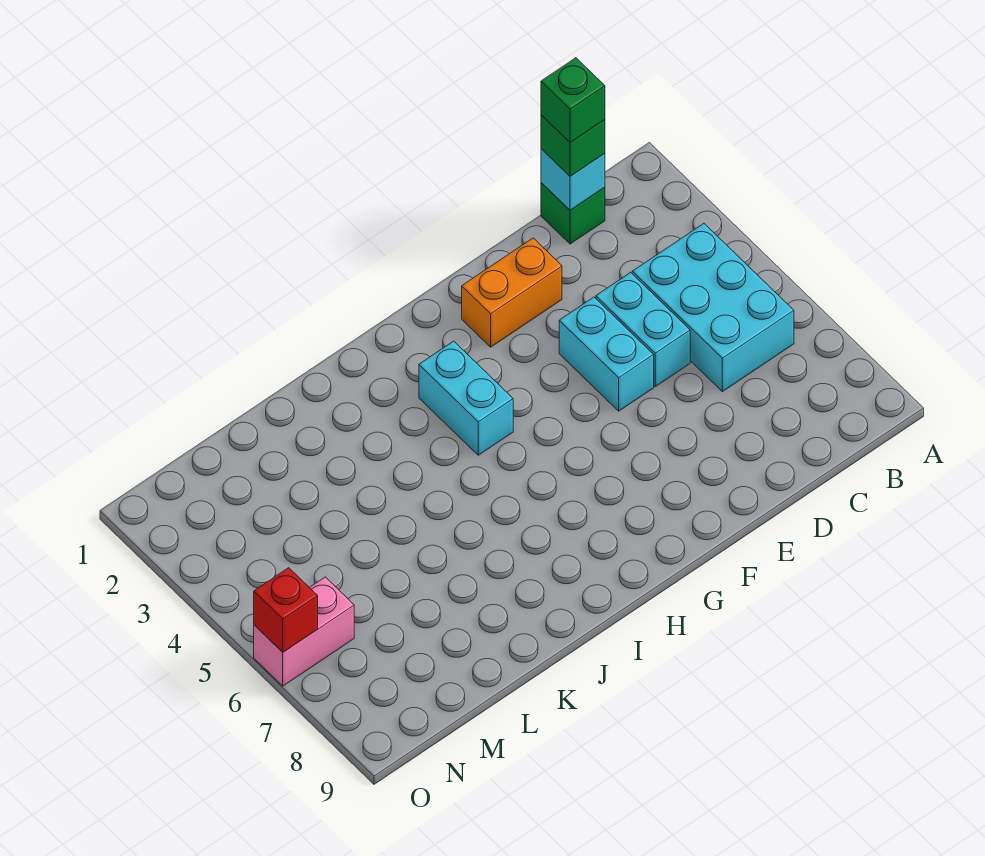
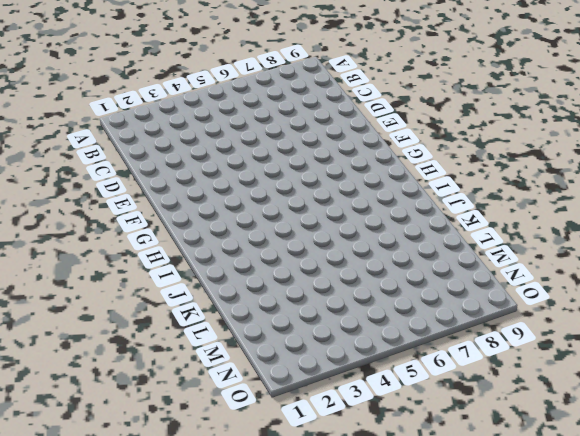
none -> cyan brick B4:C6 level 1
none -> green brick C1 level 1

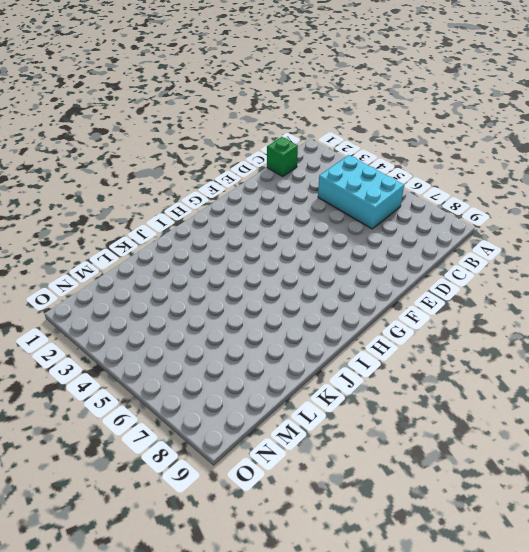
none -> cyan brick D4:D5 level 1
none -> orange brick E2:F2 level 1

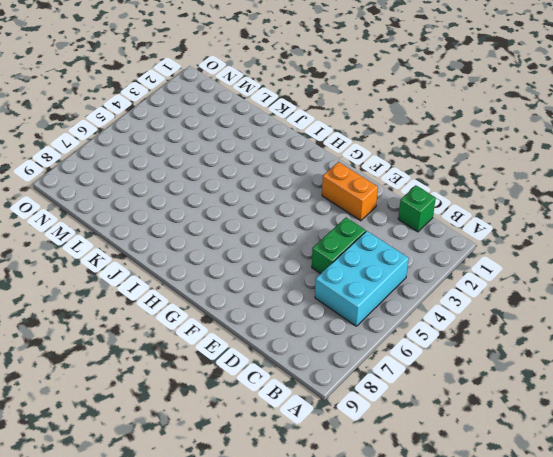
green brick D4:D5 level 1 -> cyan brick D4:D5 level 1
none -> cyan brick E4:E5 level 1
none -> cyan brick H3:H4 level 1

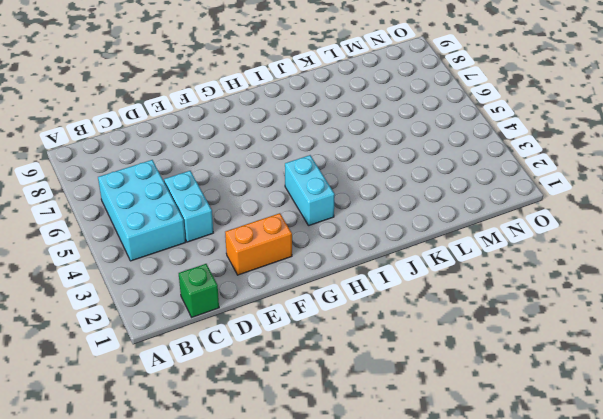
none -> cyan brick E4:E5 level 1
none -> pink brick N6:O6 level 1

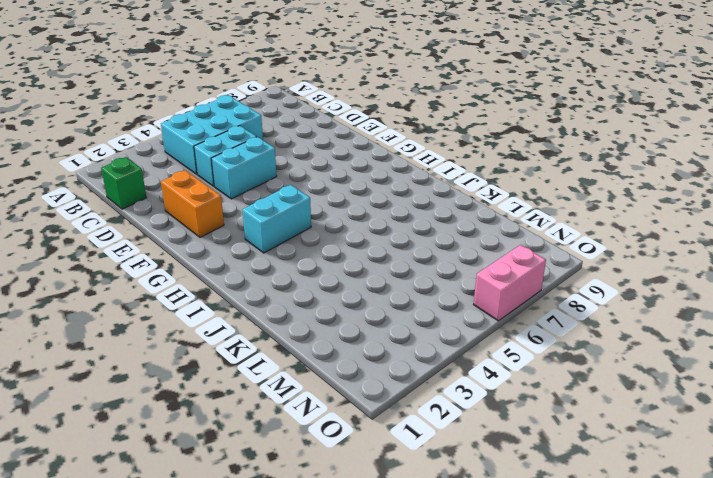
pink brick O6:O7 level 1 -> pink brick N6:O6 level 1
none -> cyan brick C1 level 2
none -> red brick O6 level 2

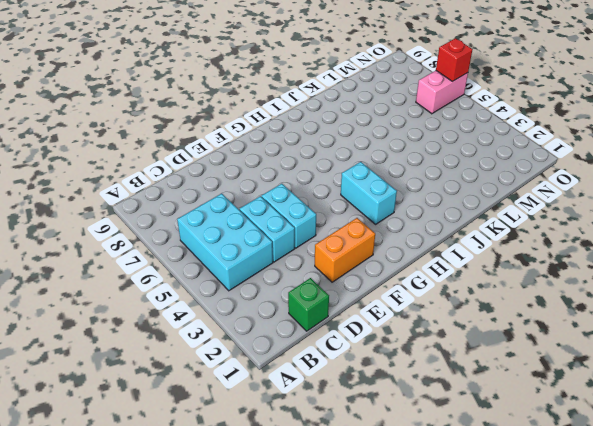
none -> cyan brick C1 level 2
none -> green brick C1 level 3

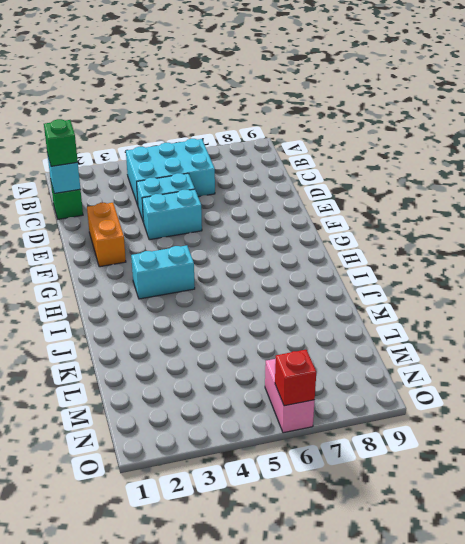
none -> green brick C1 level 4

